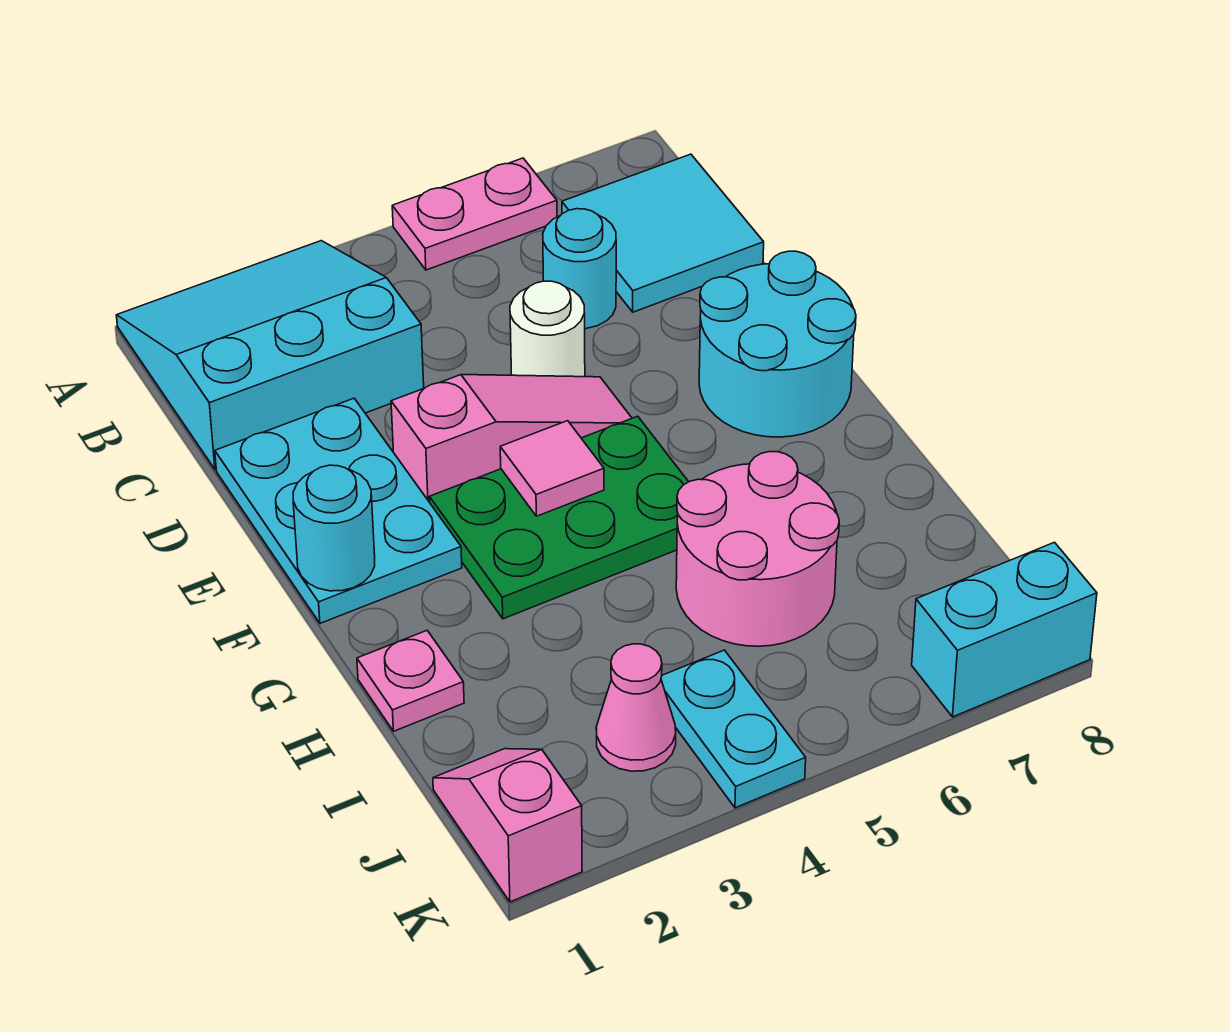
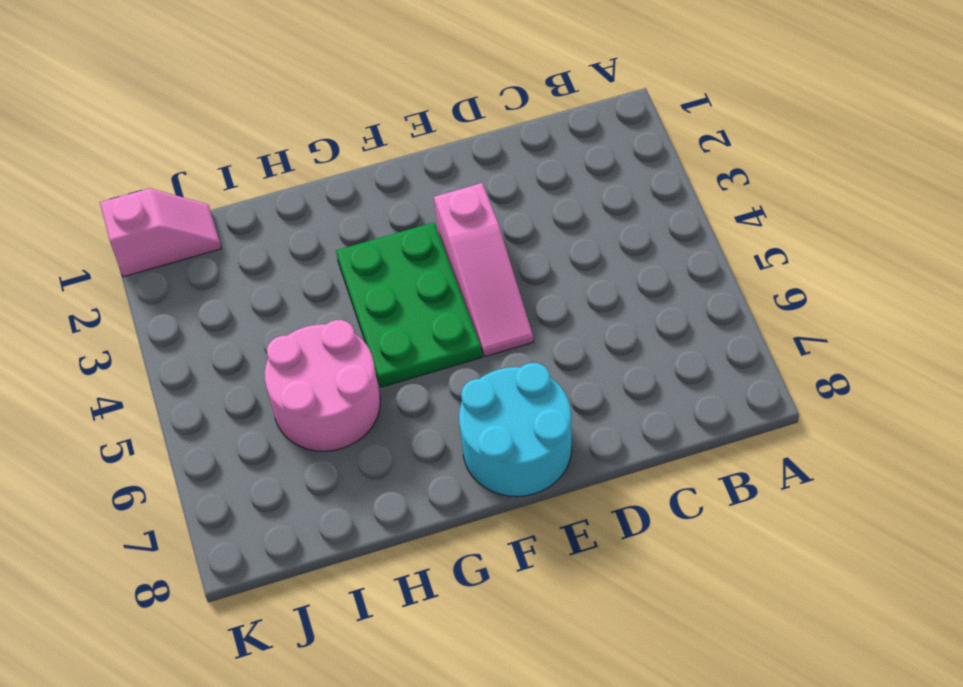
none -> cyan slope A1:C3 level 1 top C
none -> pink plate A5:A6 level 1
none -> cyan tile B7:C8 level 1

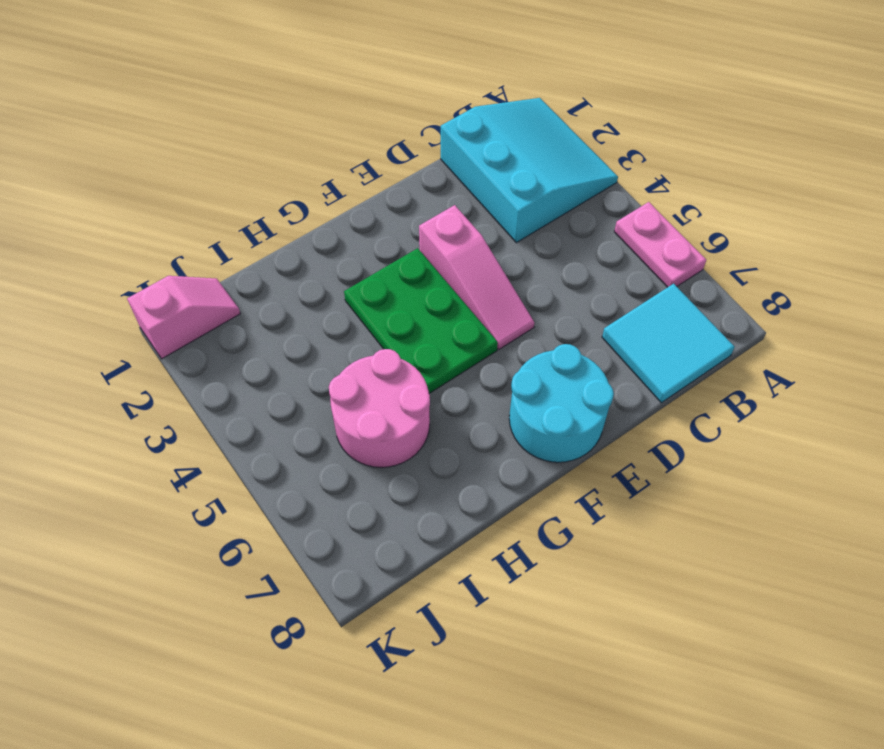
none -> cyan round brick C6 level 1
none -> cyan plate D1:F2 level 1
none -> white round brick D5 level 1

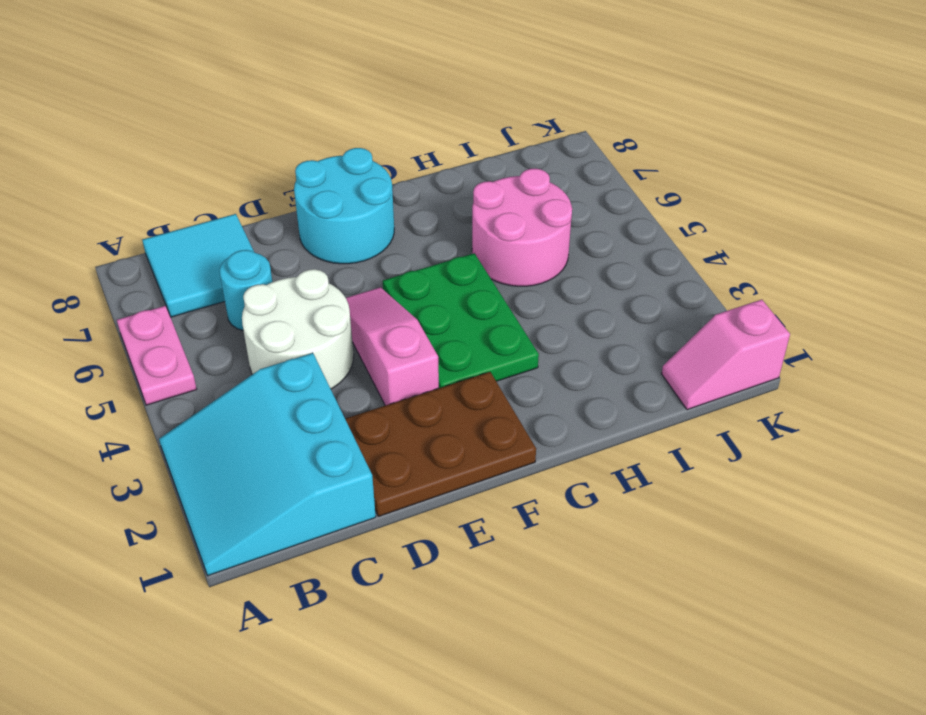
white round brick C4:D5 level 1 -> white round brick D5 level 1
brown plate D1:F2 level 1 -> cyan plate D1:F2 level 1
none -> pink plate H1 level 1
none -> pink cone J3 level 1
none -> cyan plate J4:K4 level 1

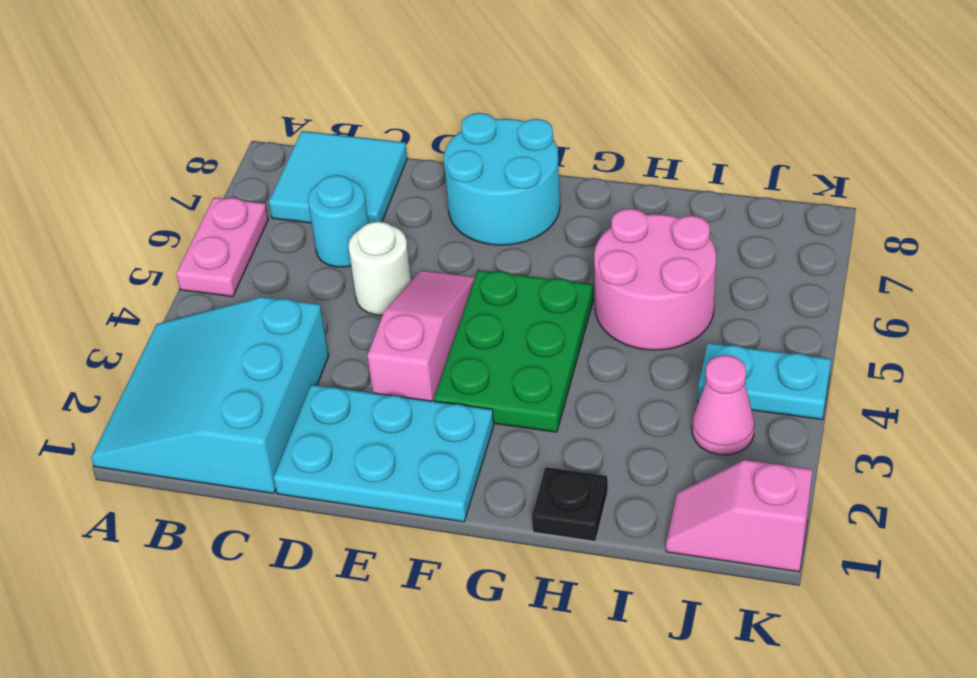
black plate H1 level 1 -> pink plate H1 level 1
none -> cyan brick K7:K8 level 1
none -> cyan round brick F1 level 2
none -> pink tile F4 level 2

